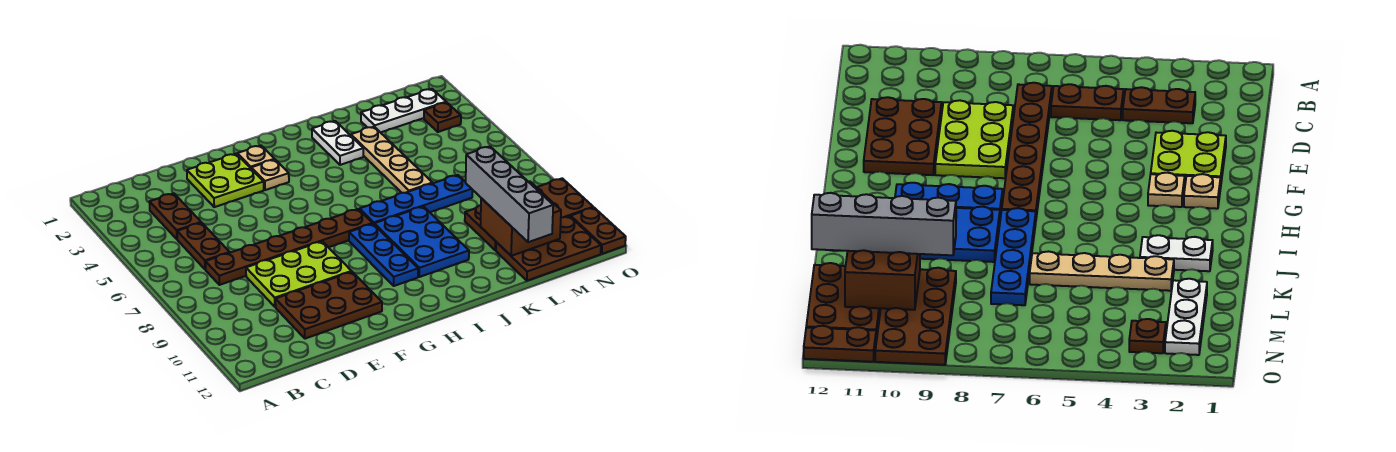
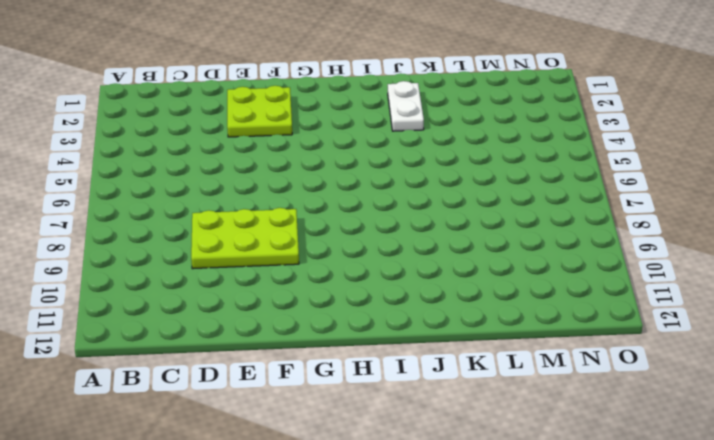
none -> brown plate C3:C4 level 1
none -> brown plate C5:C6 level 1
none -> brown plate C7:H7 level 1

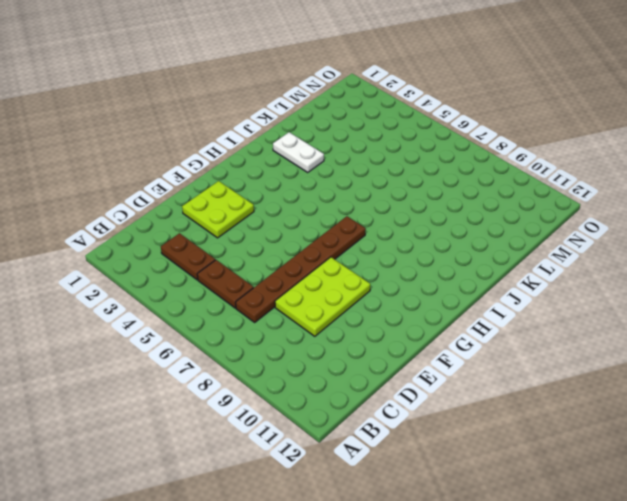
none -> brown plate D10:F11 level 1
none -> tan plate G2 level 1
none -> tan plate G3 level 1

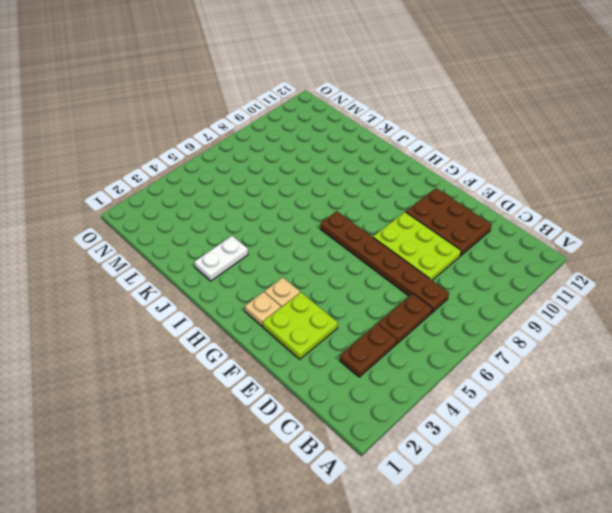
none -> blue plate H8:H10 level 1
none -> blue plate I7:L7 level 1
none -> blue plate I8:J10 level 1

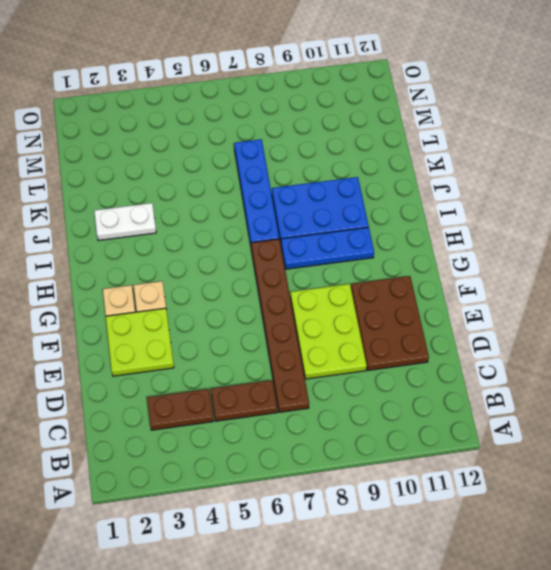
none -> tan plate K3:K6 level 1
none -> white plate L2:N2 level 1
none -> brown plate L9:O10 level 1

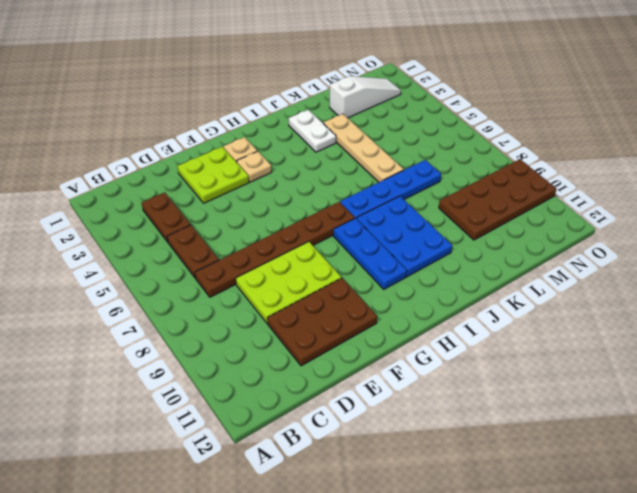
white slope L2:N2 level 1 top L -> white plate L2:N2 level 1
none -> brown plate L11:N12 level 1
none -> brown plate N3 level 1
none -> brown plate O11:O12 level 1

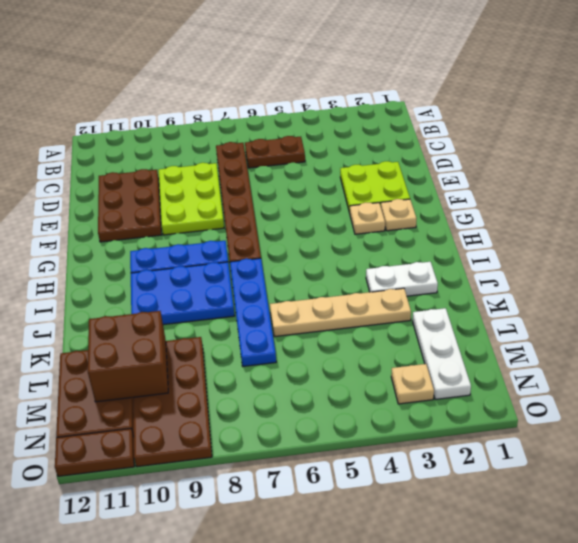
tan plate N3 level 1 -> brown plate N3 level 1
none -> brown plate C3:C4 level 1
none -> grey brick L9:L12 level 3

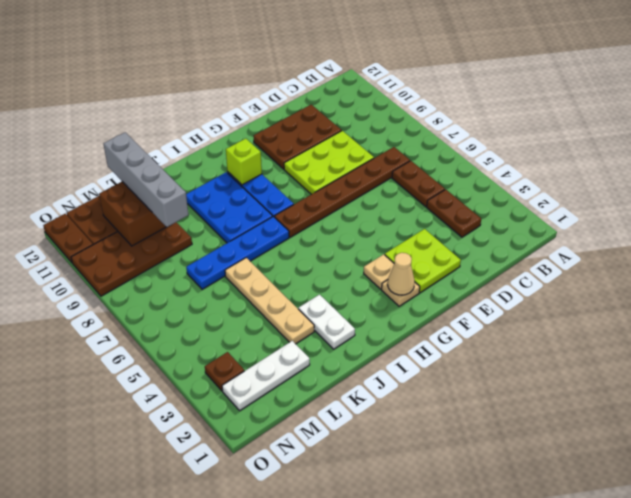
tan cone G2 level 2 -> none
lime brick H10 level 2 -> none

